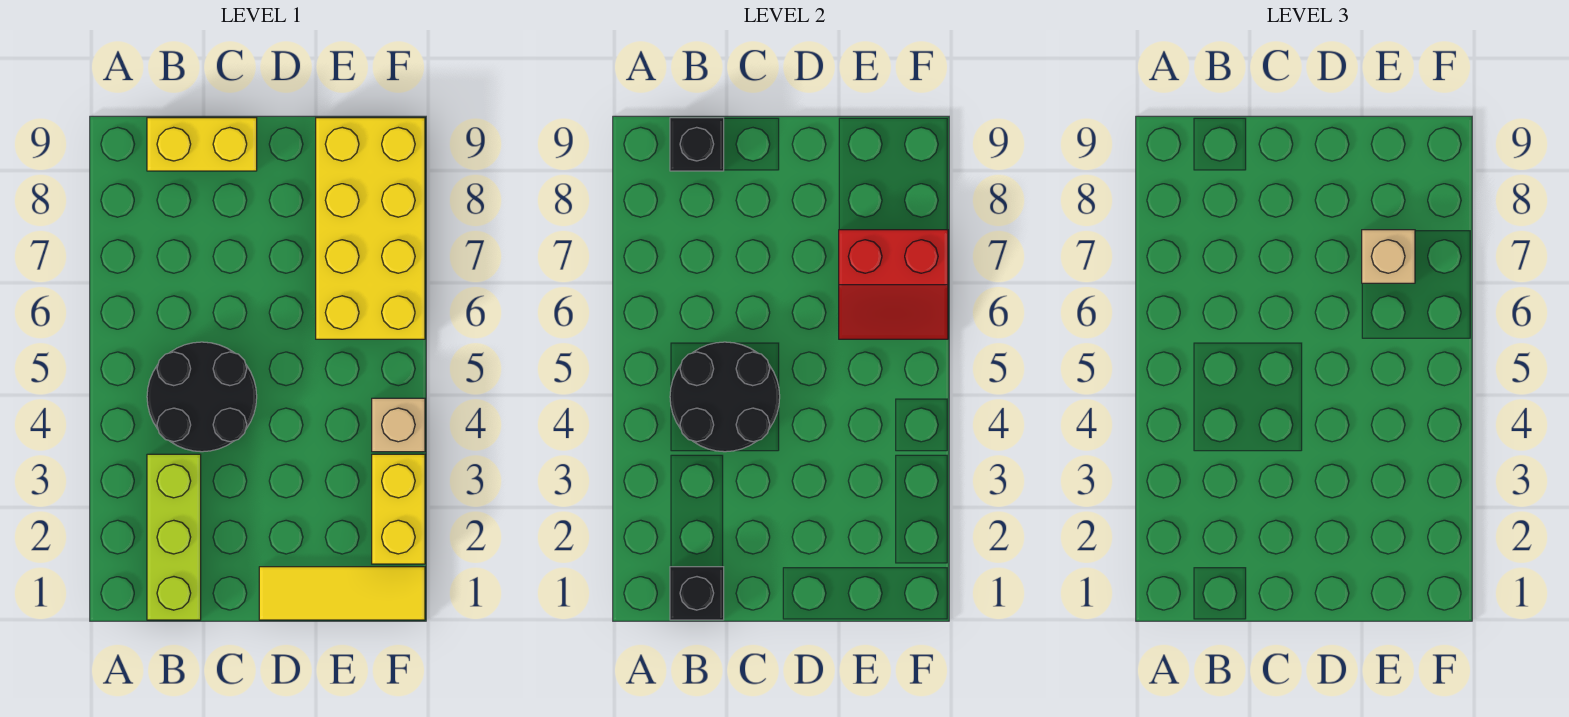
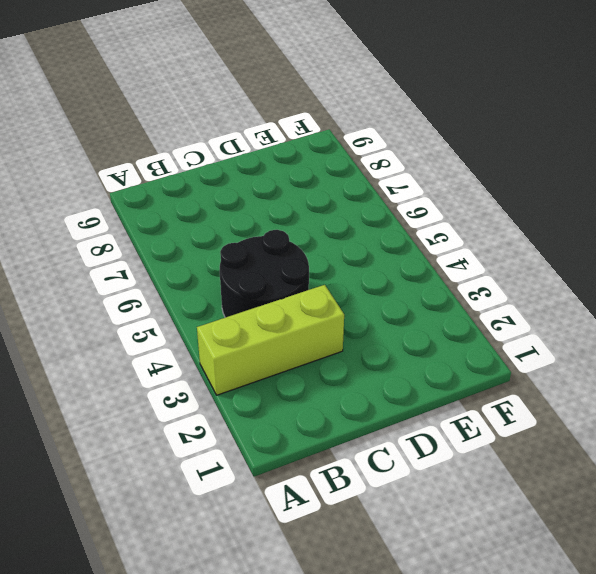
lime brick A3:C3 level 1 -> lime brick B1:B3 level 1
none -> yellow brick B9:C9 level 1
none -> yellow tile D1:F1 level 1
none -> yellow brick E6:F9 level 1

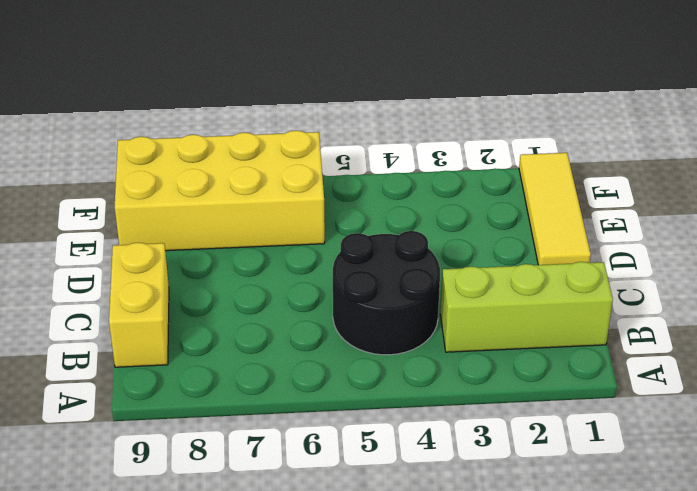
none -> yellow brick F2:F3 level 1
none -> tan brick F4 level 1
none -> black brick B1 level 2

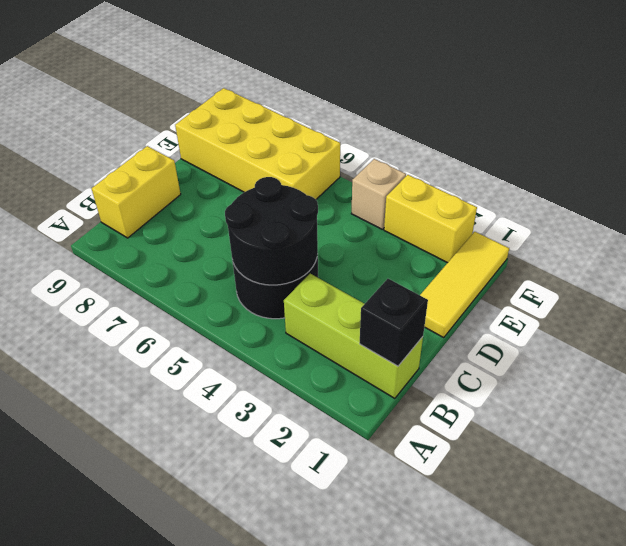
none -> black brick B9 level 2
none -> red slope E6:F7 level 2 top 7
none -> tan brick E7 level 3

